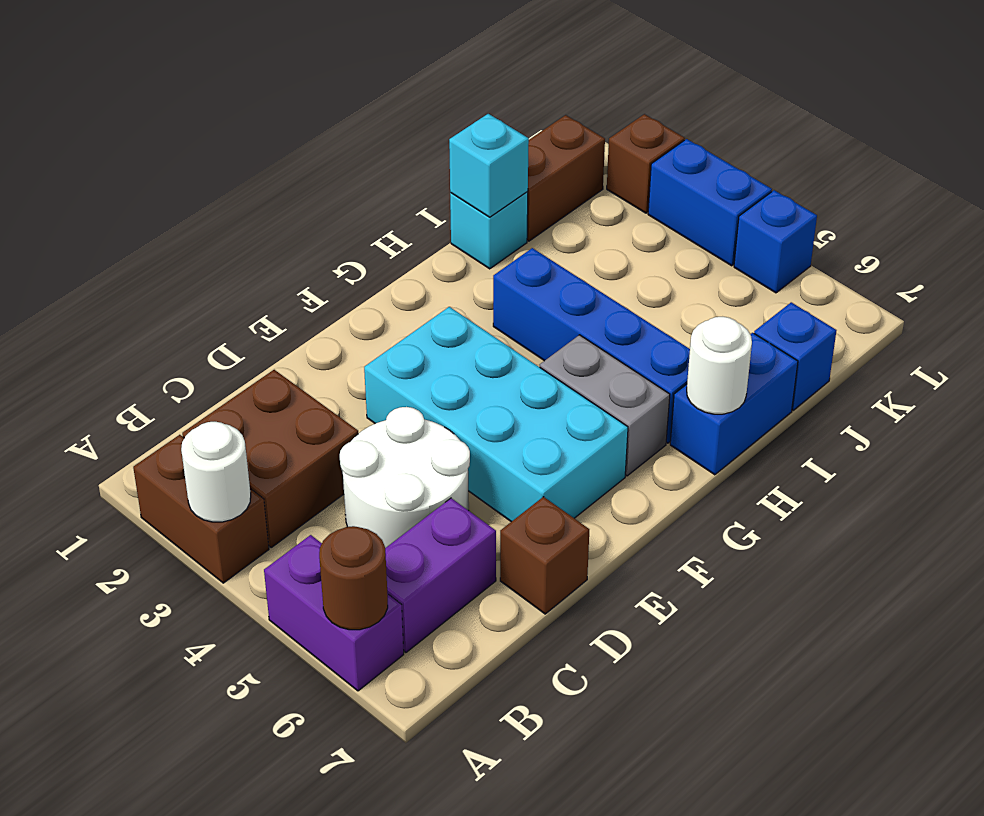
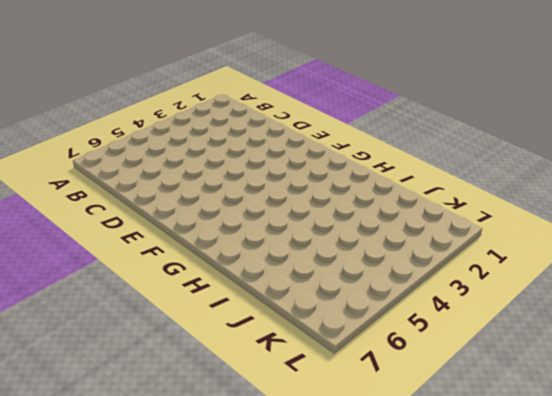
none -> brown brick A2:A3 level 1
none -> purple brick A5:A6 level 1
none -> brown brick B2:C3 level 1

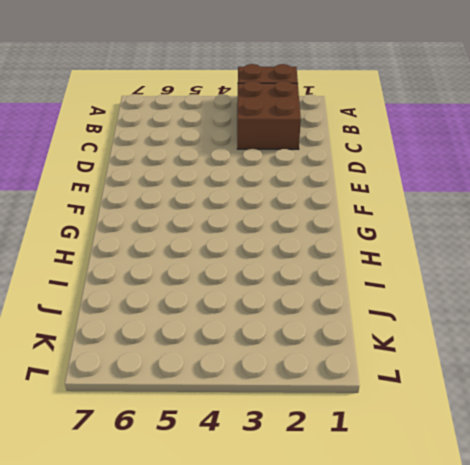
none -> purple brick A5:A6 level 1
none -> purple brick B6:C6 level 1
none -> white round brick C4:D5 level 1

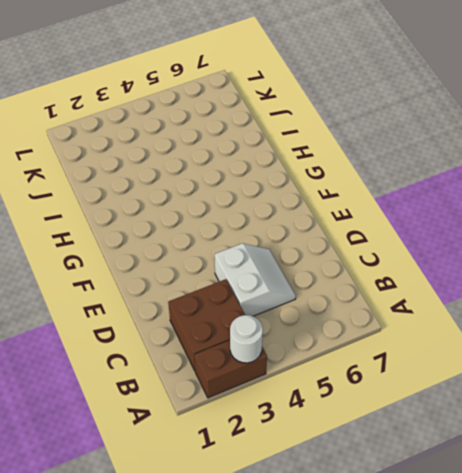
white slope C4:D5 level 1 top 4 -> white round brick C4:D5 level 1
none -> purple brick A5:A6 level 1
none -> purple brick B6:C6 level 1
none -> brown brick D7 level 1

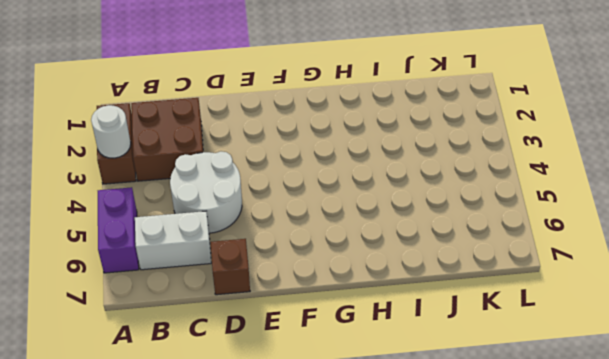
white brick B6:C6 level 1 -> purple brick B6:C6 level 1
none -> cyan brick E3:F6 level 1
none -> grey brick G5:G6 level 1
none -> blue brick H3:H6 level 1

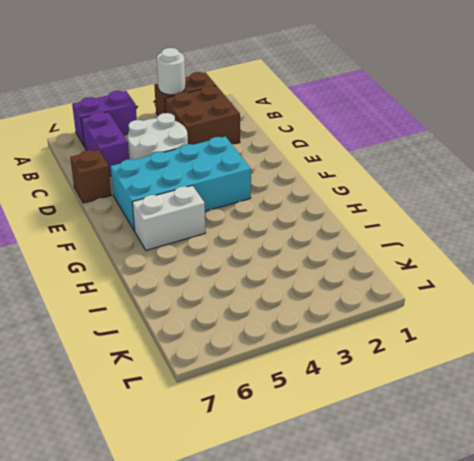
white brick G5:G6 level 1 -> grey brick G5:G6 level 1
none -> blue brick H3:H6 level 1
none -> blue brick H7:I7 level 1
none -> cyan brick I1 level 1

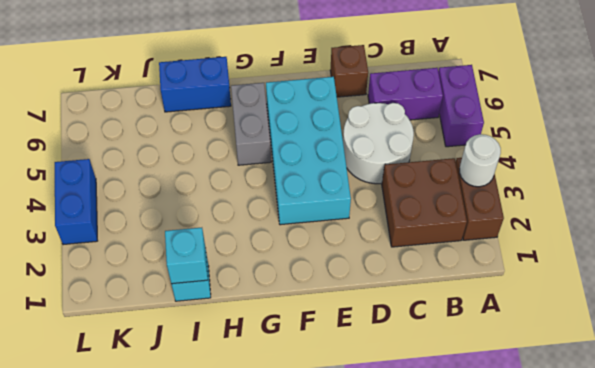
none -> blue brick H3:H6 level 1
none -> brown brick J1:K1 level 1
none -> blue brick J7 level 1

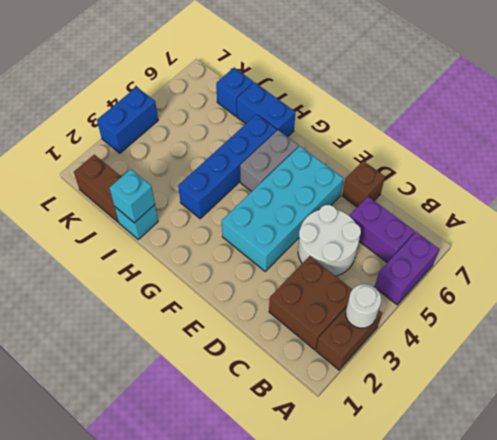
none -> brown brick L2 level 1
none -> blue brick L5 level 1
none -> brown round brick A6 level 2

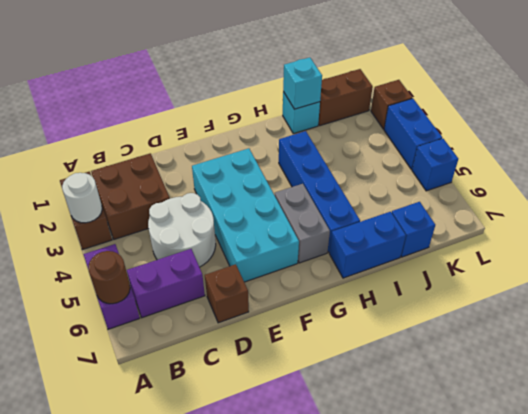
none -> white round brick H7 level 2

